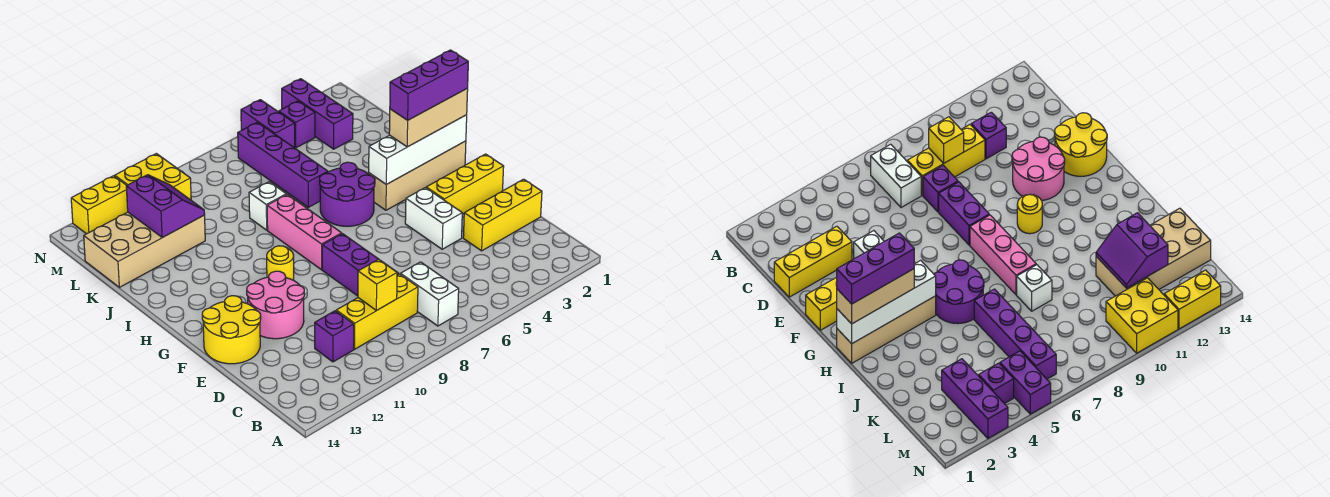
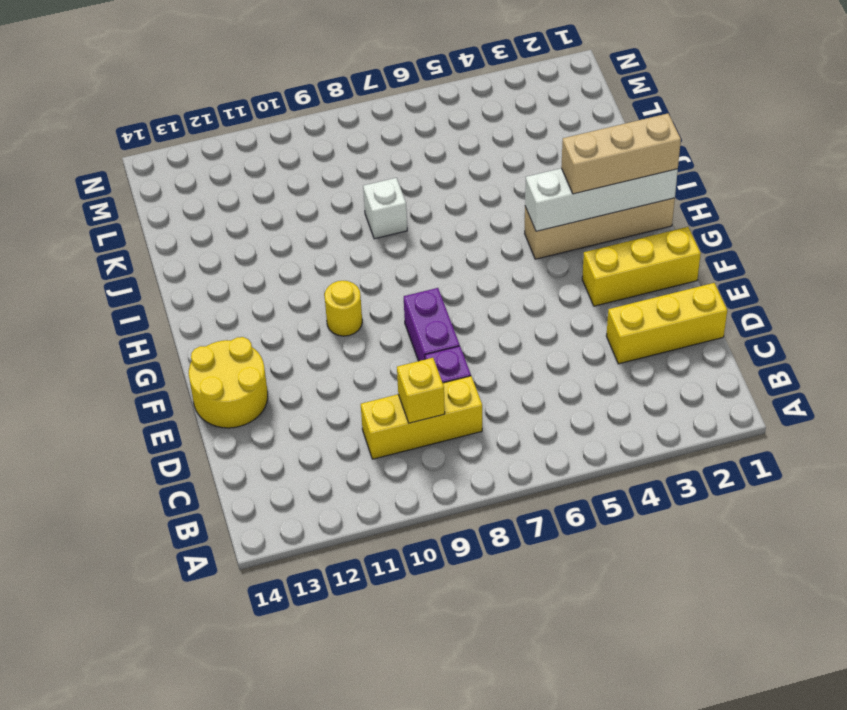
none -> white brick B7:C7 level 1
none -> purple brick C11 level 1
none -> white brick E4:F4 level 1

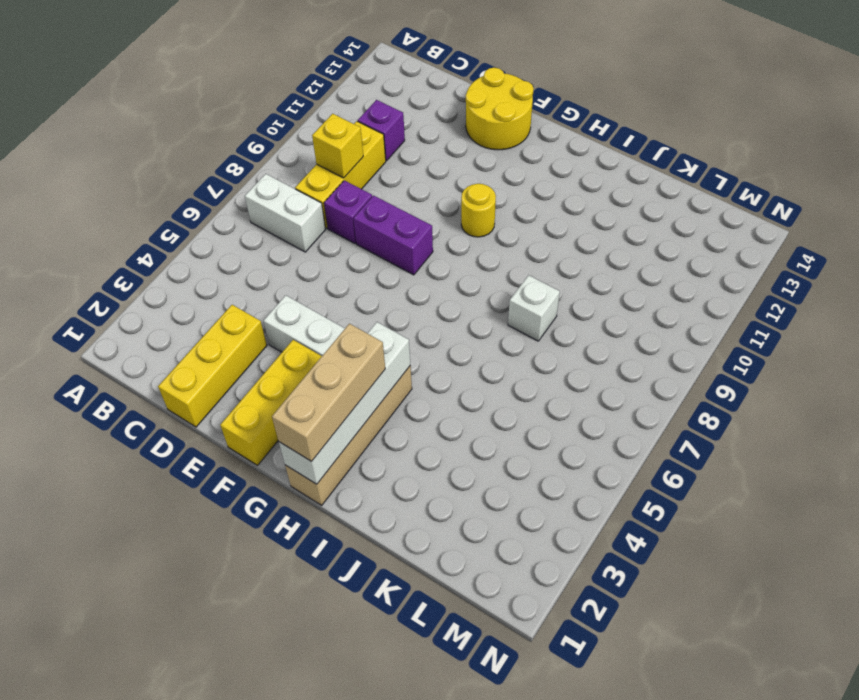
none -> pink round brick E11:F12 level 1
none -> pink brick G8:I8 level 1
none -> purple round brick H5:I6 level 1

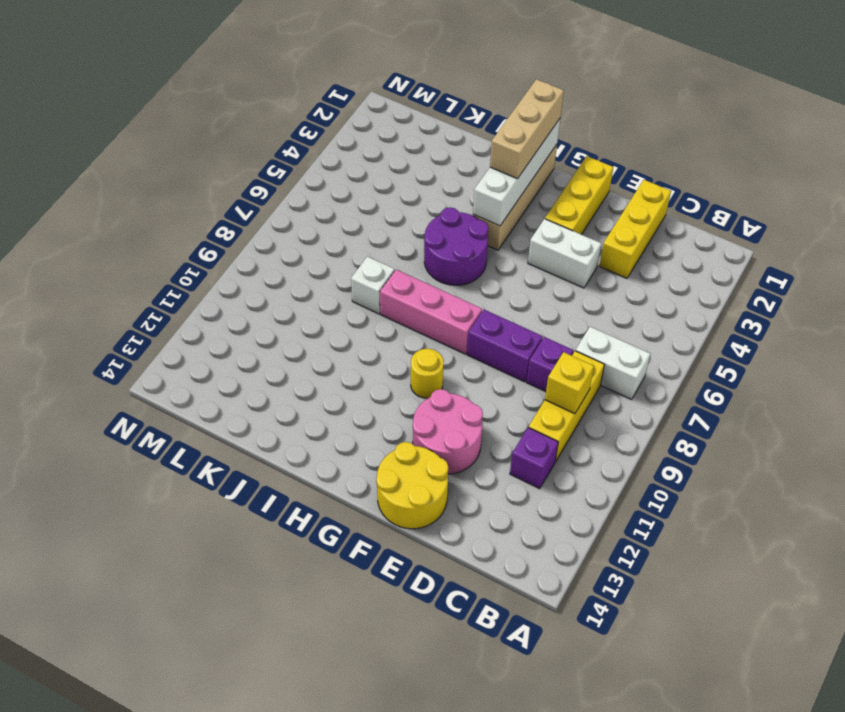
none -> purple brick J6:M6 level 1
none -> tan brick K11:L14 level 1
none -> purple brick L3:N3 level 1

